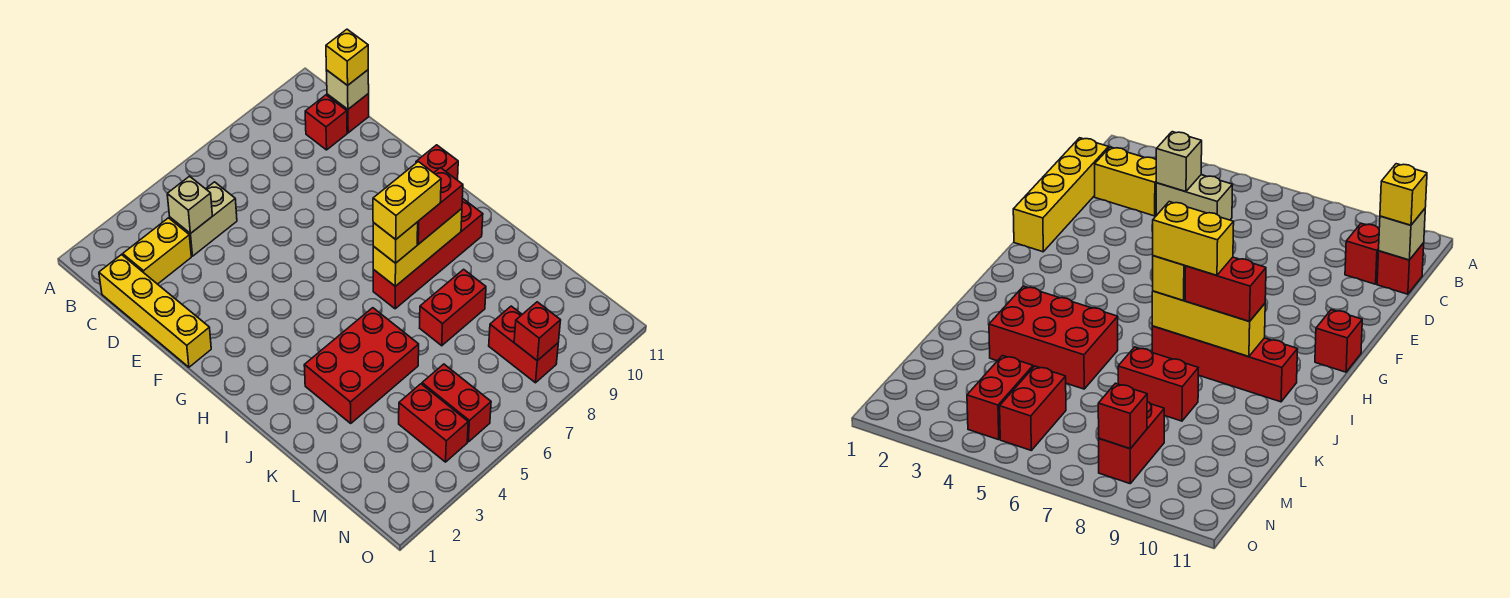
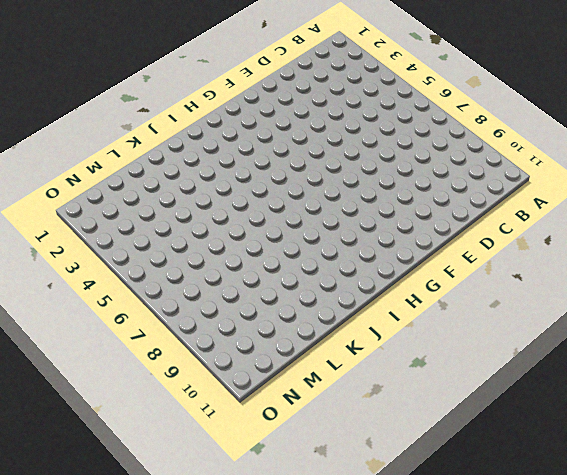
none -> yellow brick C1:F1 level 1
none -> yellow brick C2:C3 level 1
none -> tan brick C4:C5 level 1

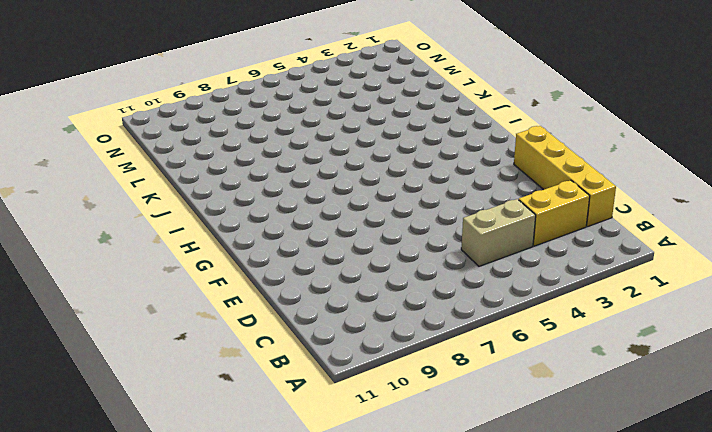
none -> red brick C10 level 1
none -> red brick C11 level 1
none -> red brick G11 level 1

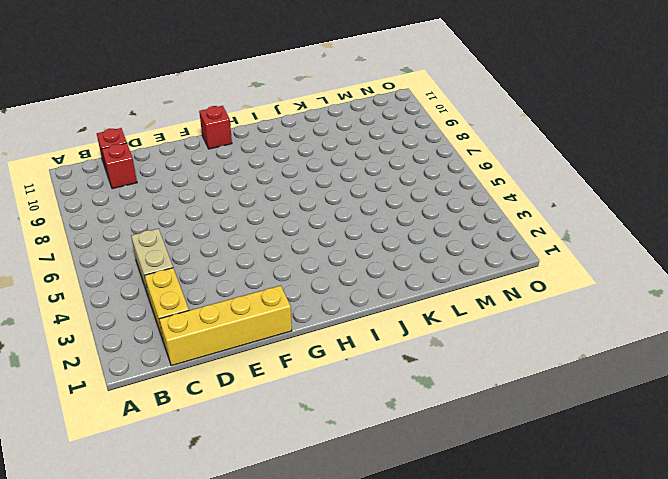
none -> red brick I7:I10 level 1
none -> red brick J3:K5 level 1
none -> red brick K7:K8 level 1

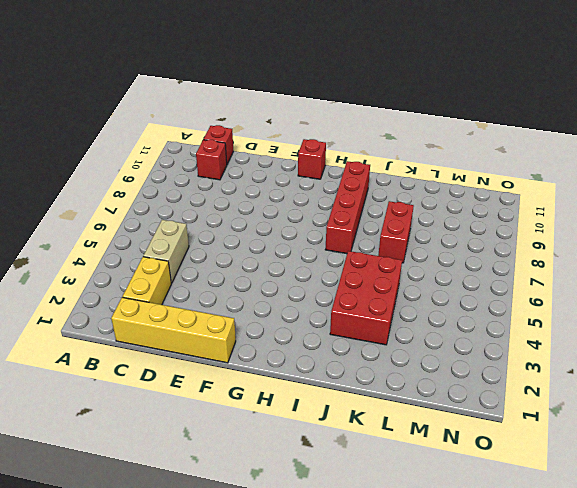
none -> red brick M4:N4 level 1
none -> red brick M5:N5 level 1
none -> red brick M8:N8 level 1

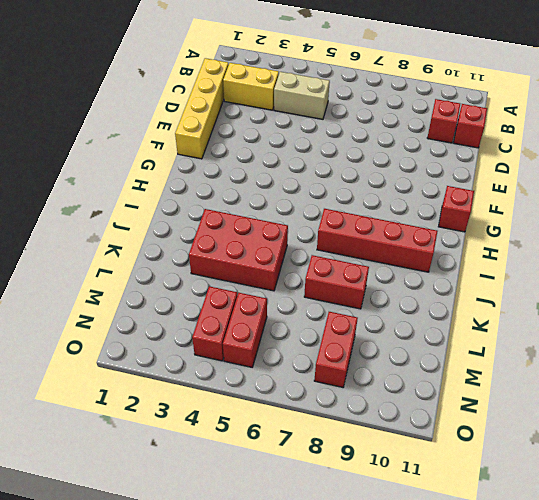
none -> tan brick C4 level 2
none -> tan brick C11 level 2
none -> yellow brick I7:I9 level 2

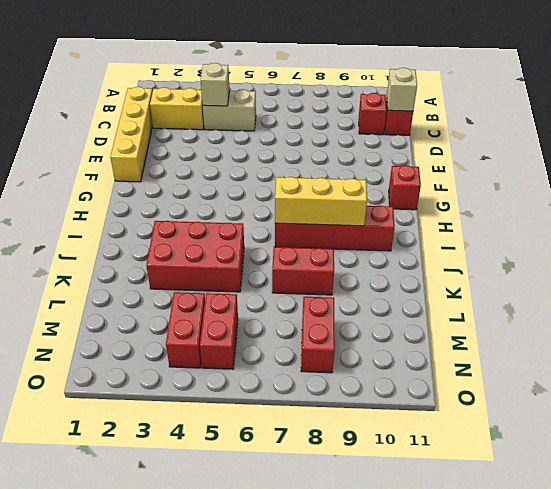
none -> red brick N8 level 2
none -> yellow brick C11 level 3
none -> yellow brick I7 level 3

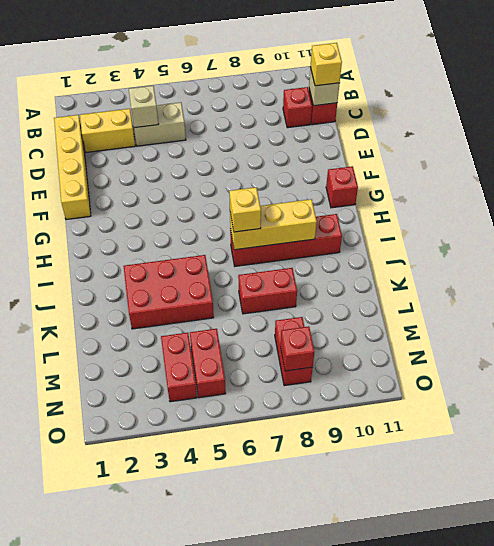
none -> red brick I8:I9 level 3
none -> yellow brick I7:I8 level 4

